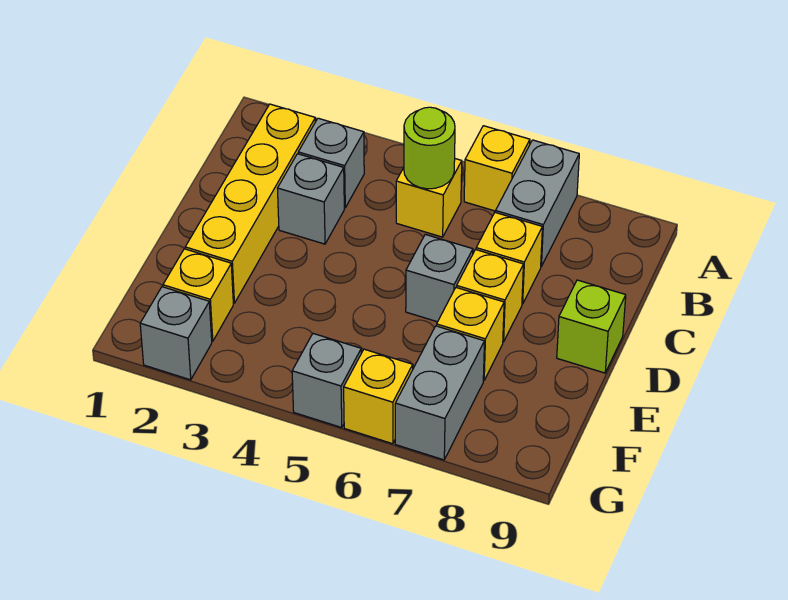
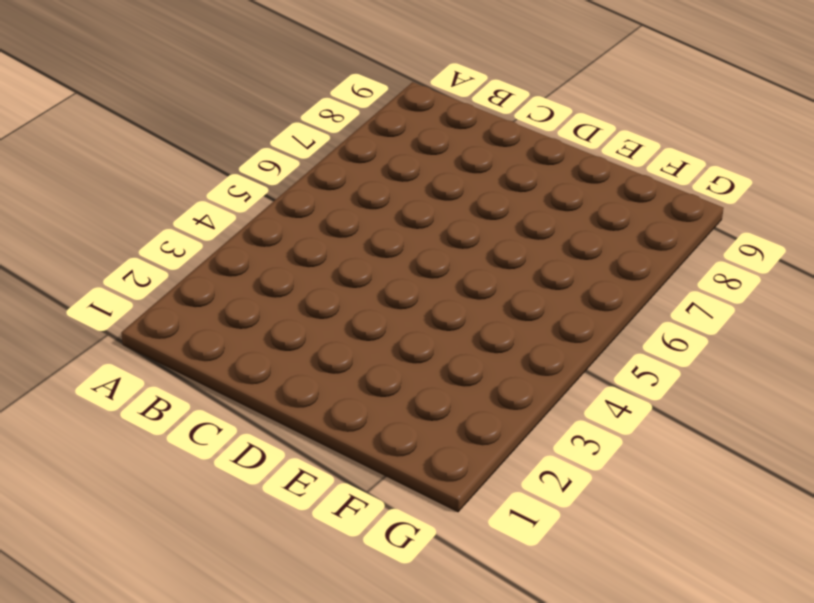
none -> yellow brick A6 level 1
none -> grey brick A7:B7 level 1
none -> yellow brick B2:E2 level 1

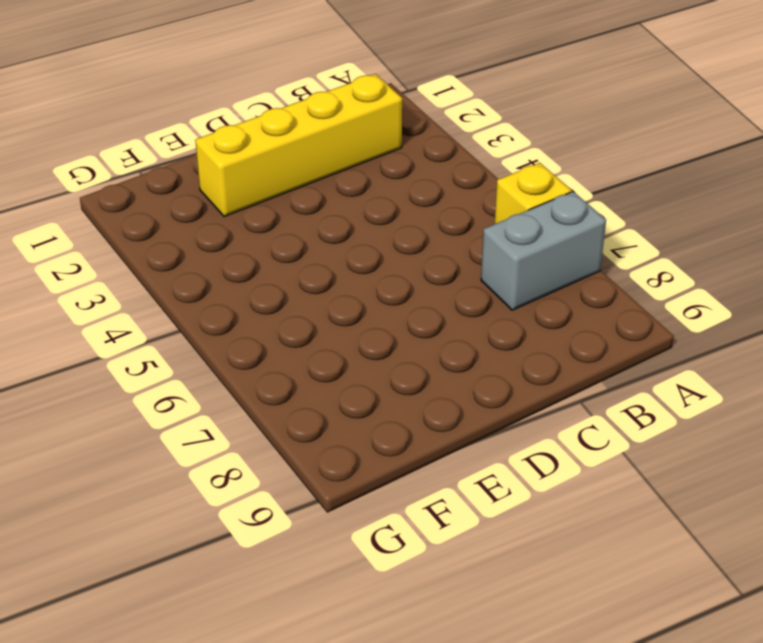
none -> grey brick B3 level 1
none -> yellow brick B5 level 1
none -> grey brick C3 level 1

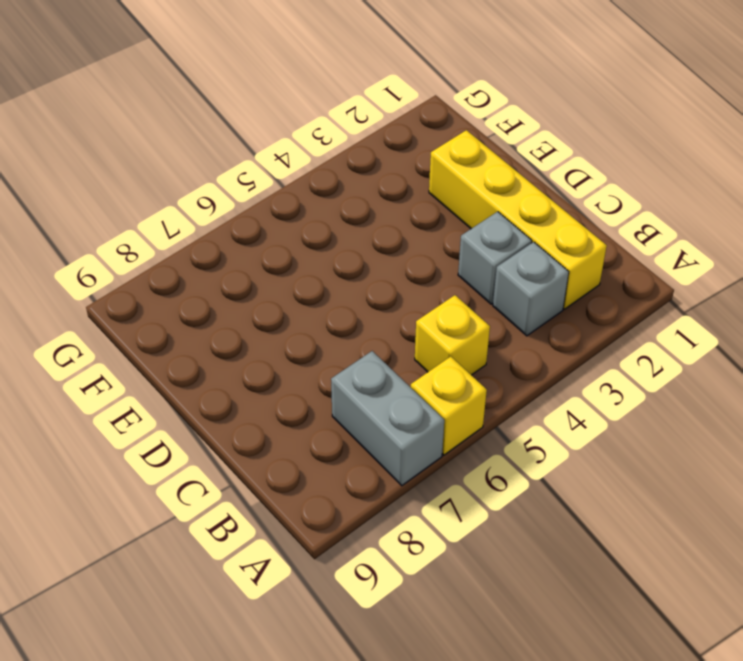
none -> yellow brick C7 level 1
none -> grey brick D6 level 1
none -> yellow brick D7 level 1

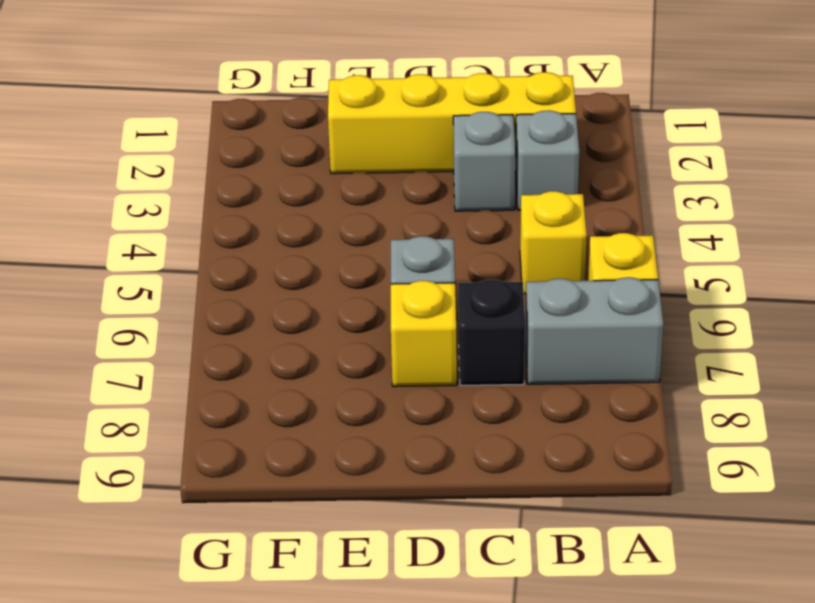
black brick C7 level 1 -> yellow brick C7 level 1
none -> lime brick D9 level 1
none -> yellow brick E7 level 1
none -> yellow brick F2 level 1

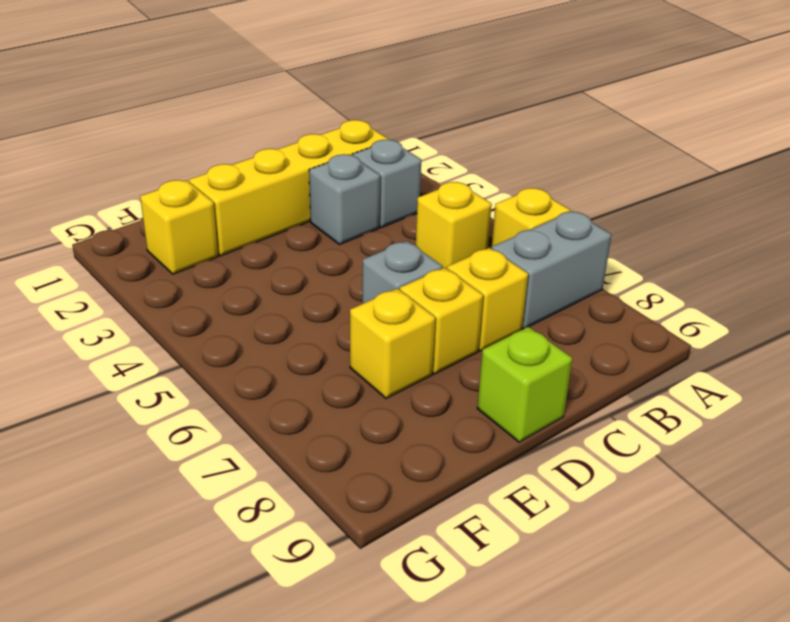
none -> grey brick F7:G7 level 1
none -> grey brick G2 level 1
none -> grey brick G5 level 1

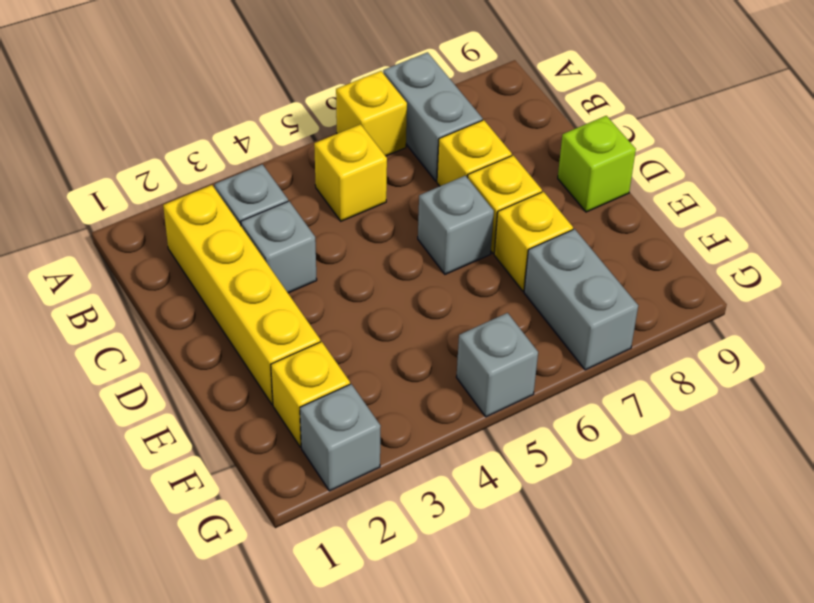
none -> yellow brick G6 level 1
none -> lime round brick B5 level 2

